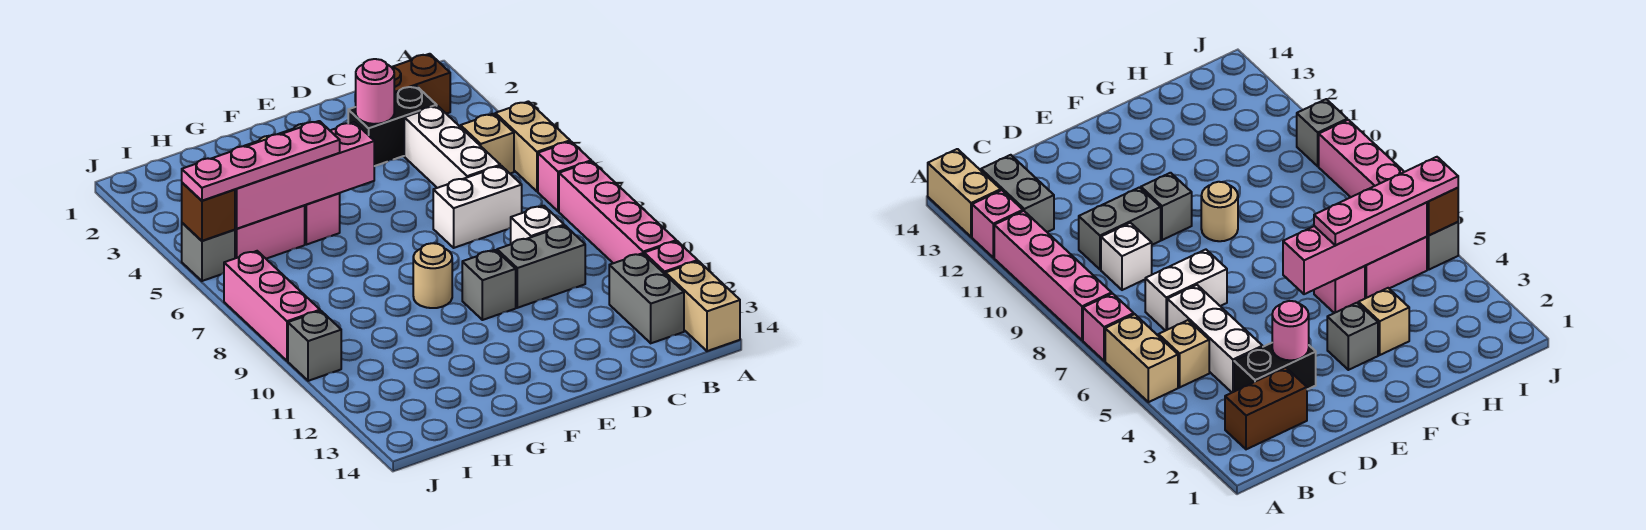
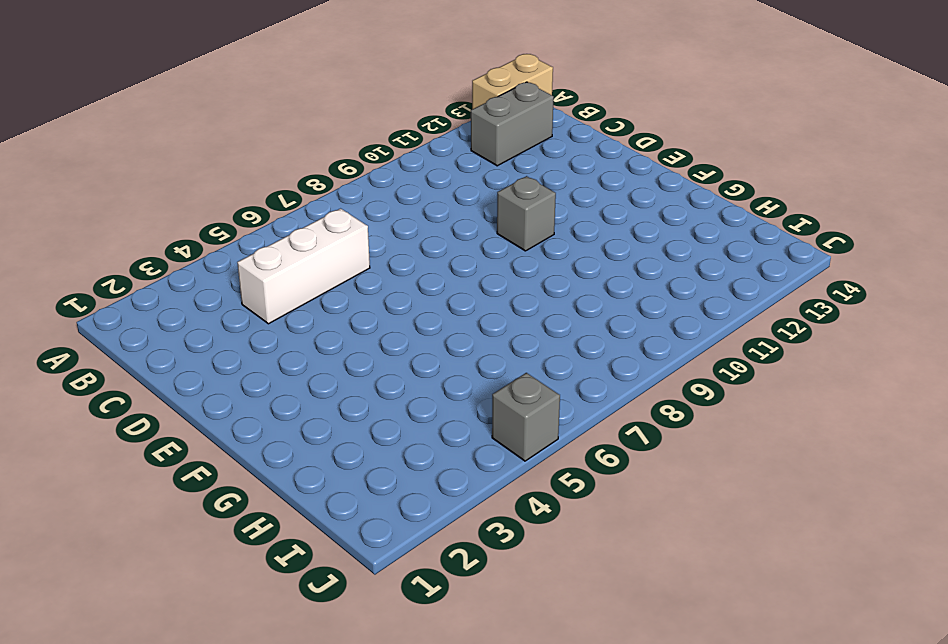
none -> tan brick A5:A6 level 1
none -> pink brick A7 level 1
none -> pink brick A8:A11 level 1

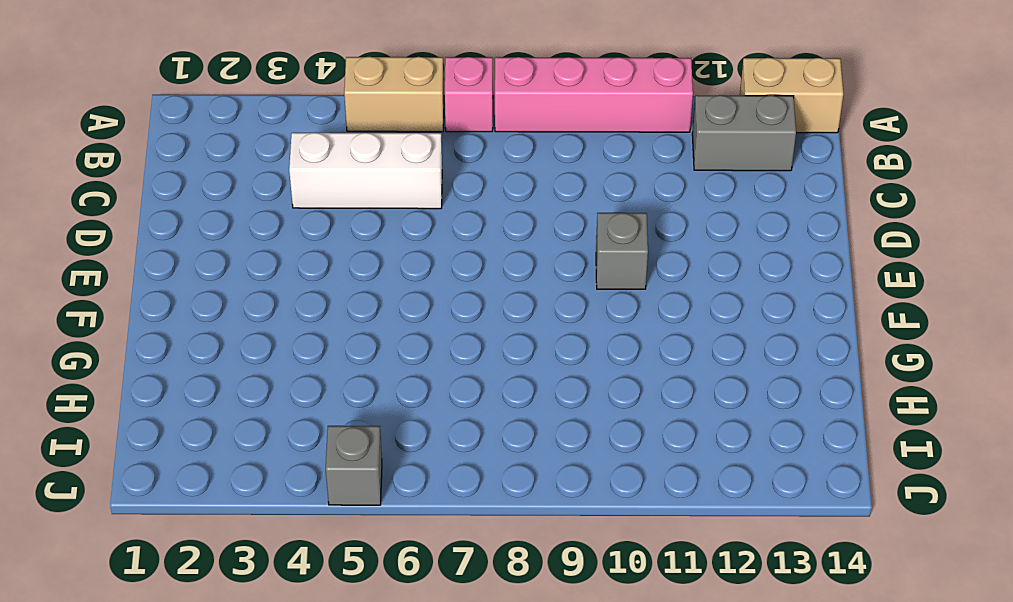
none -> pink brick A12 level 1
none -> brown brick B2:C2 level 1
none -> tan brick B5 level 1

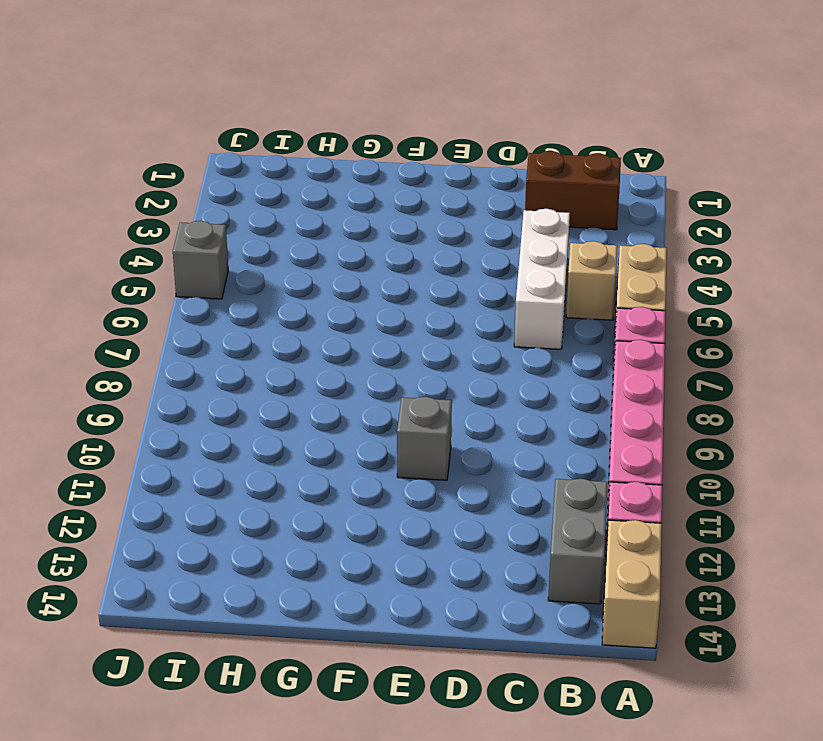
none -> black brick C3:D3 level 1
none -> white brick C7:D7 level 1
none -> white brick C9 level 1

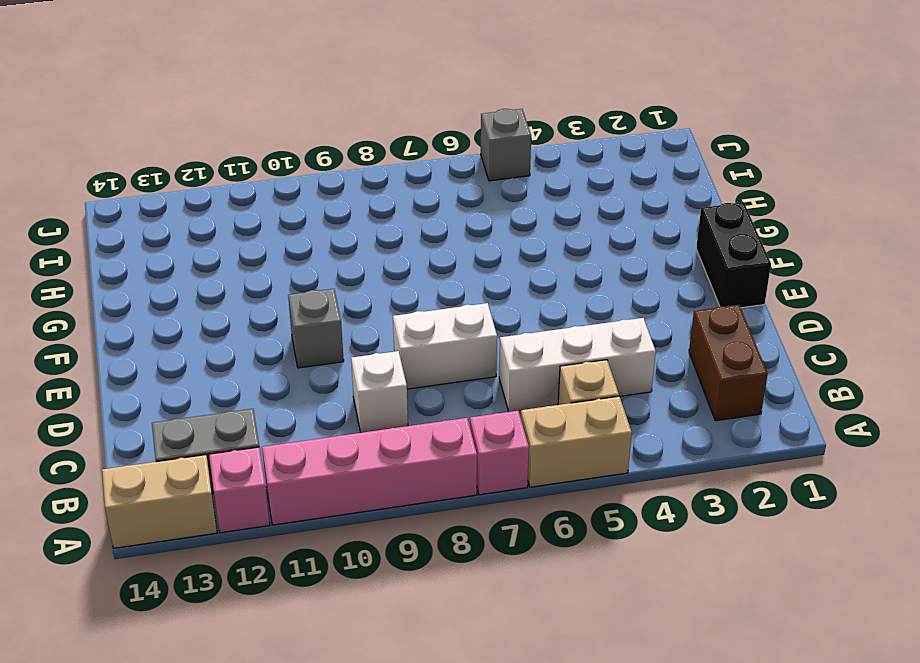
white brick D7:D8 level 1 -> white brick C7:D7 level 1
black brick E1:F1 level 1 -> black brick C3:D3 level 1
none -> grey brick C10:D10 level 1
none -> grey brick F3 level 1
none -> tan round brick F9 level 1

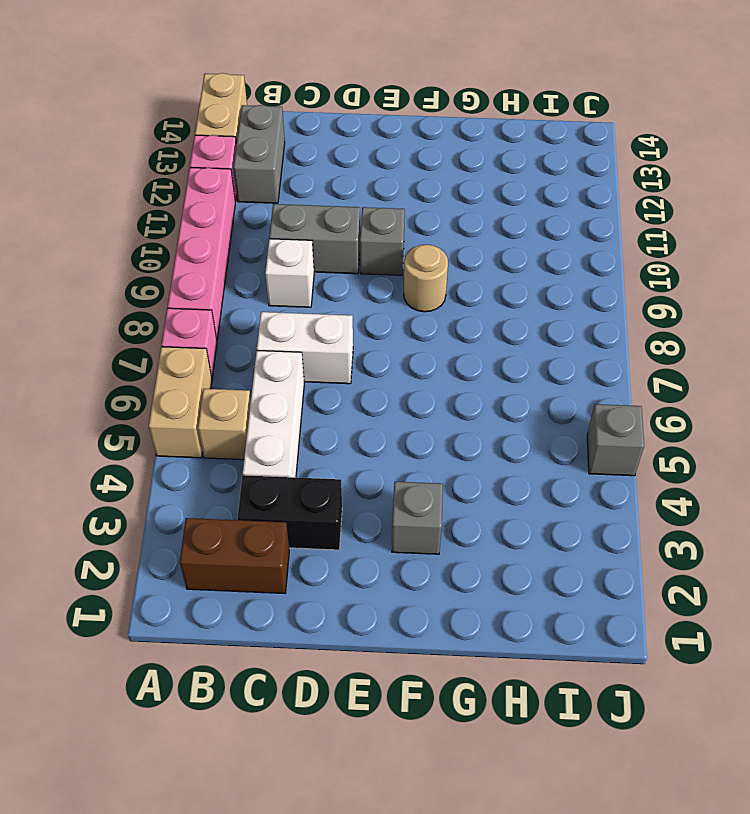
none -> tan brick G3 level 1
none -> pink brick G5 level 1
none -> pink brick H5:I5 level 1

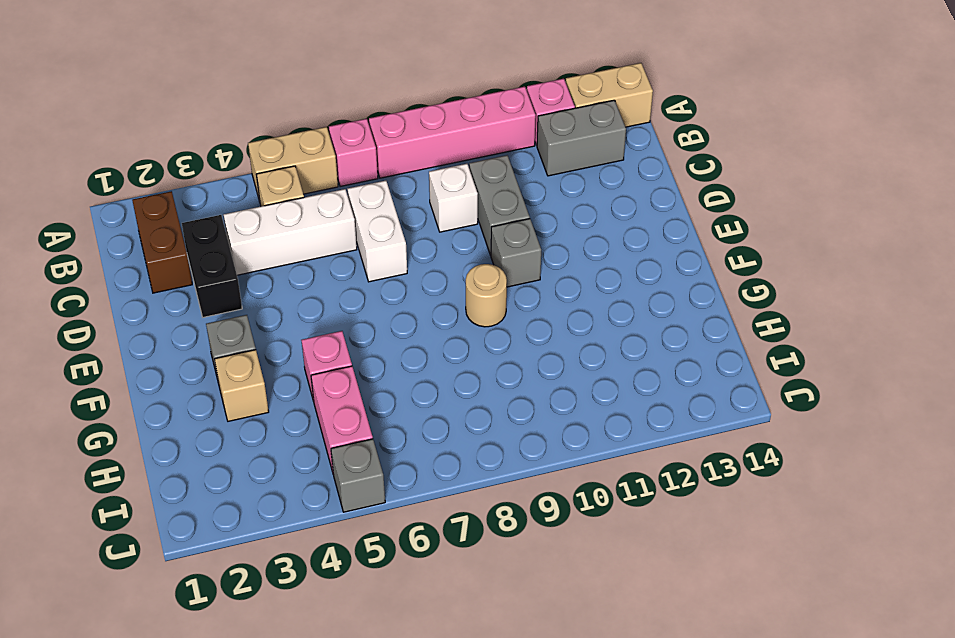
none -> pink brick J7:J9 level 1
none -> grey brick J10 level 1
none -> pink round brick D3 level 2

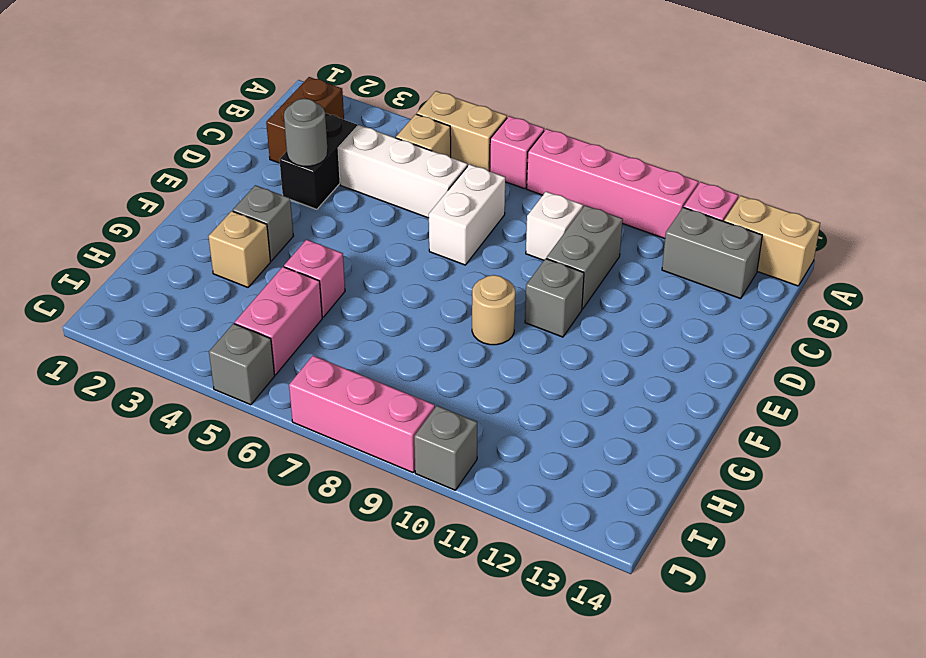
grey round brick D3 level 2 -> pink round brick D3 level 2
none -> pink brick F5:I5 level 2
none -> brown brick J5 level 2
none -> pink plate G5:J5 level 3

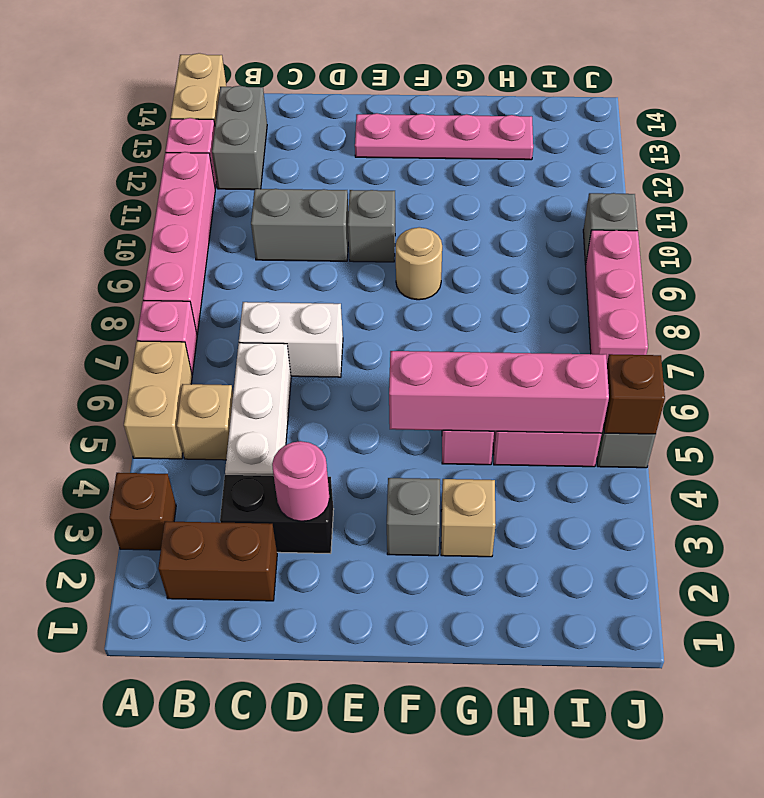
brown brick A3 level 1 -> none
pink plate E13:H13 level 1 -> pink plate G5:J5 level 3
none -> white brick C9 level 1

